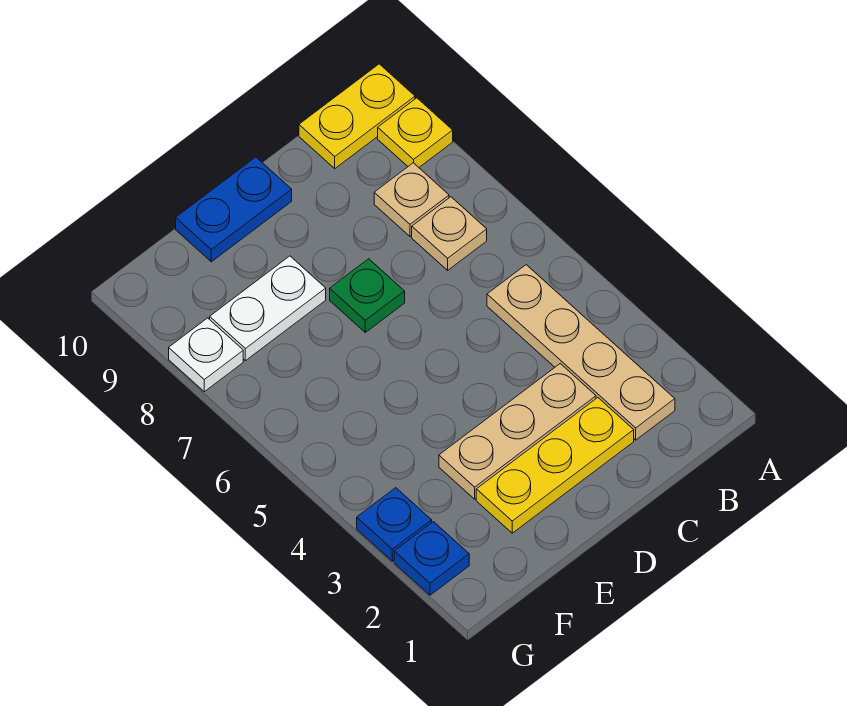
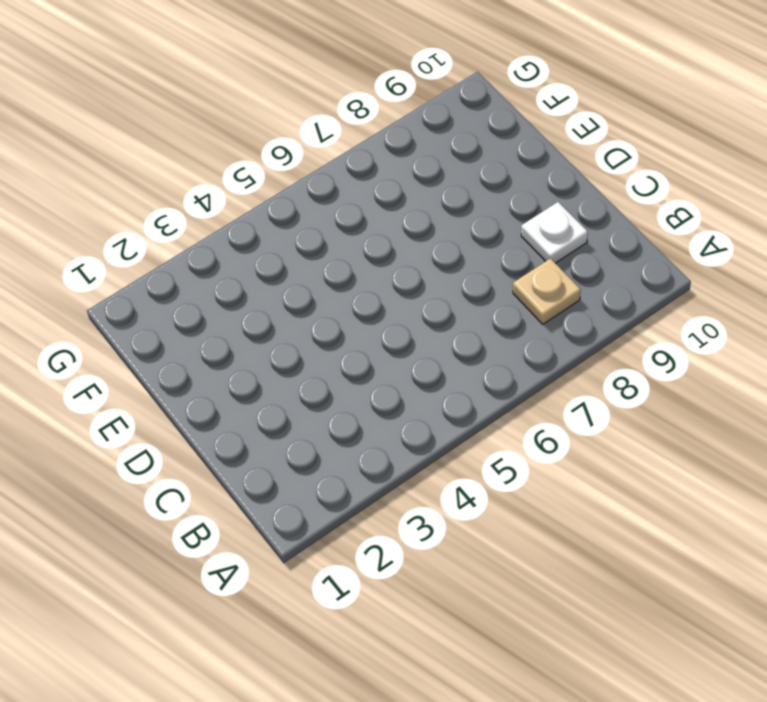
white plate C9 level 1 -> white plate G8 level 1
none -> yellow plate A9 level 1
none -> yellow plate A10:B10 level 1
none -> tan plate B2:B5 level 1

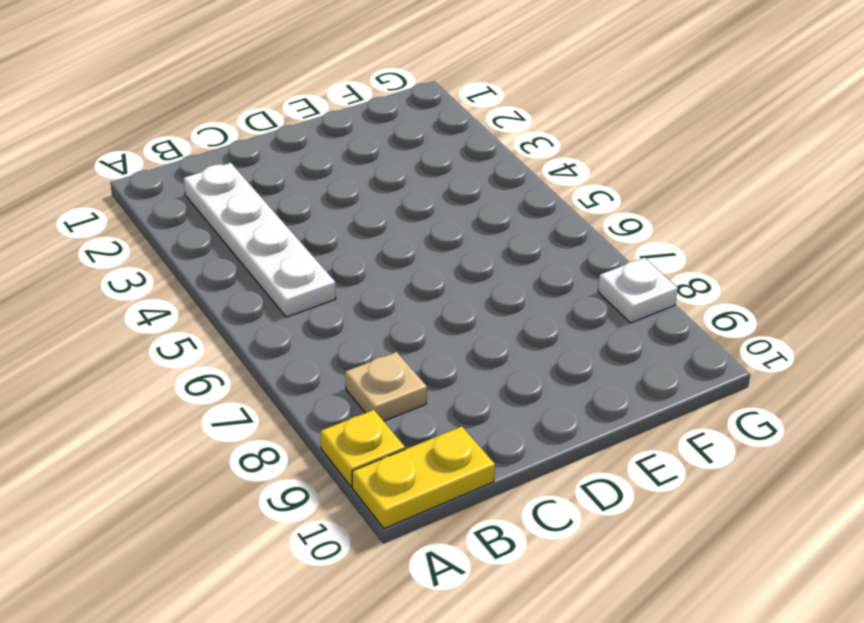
white plate B2:B5 level 1 -> tan plate B2:B5 level 1
none -> tan plate B7 level 1
none -> yellow plate C2:E2 level 1
none -> tan plate C3:E3 level 1

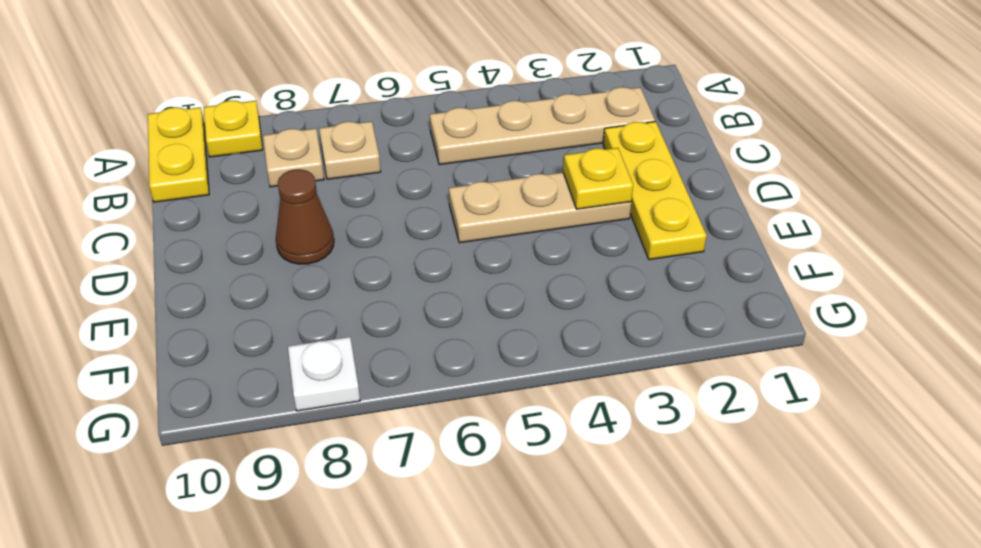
tan plate D3:D5 level 1 -> tan plate C3:E3 level 1
yellow plate D3 level 2 -> none
brown cone D8 level 1 -> none
none -> green plate D7 level 1
none -> blue plate D10:E10 level 1
none -> white plate E8:F8 level 1

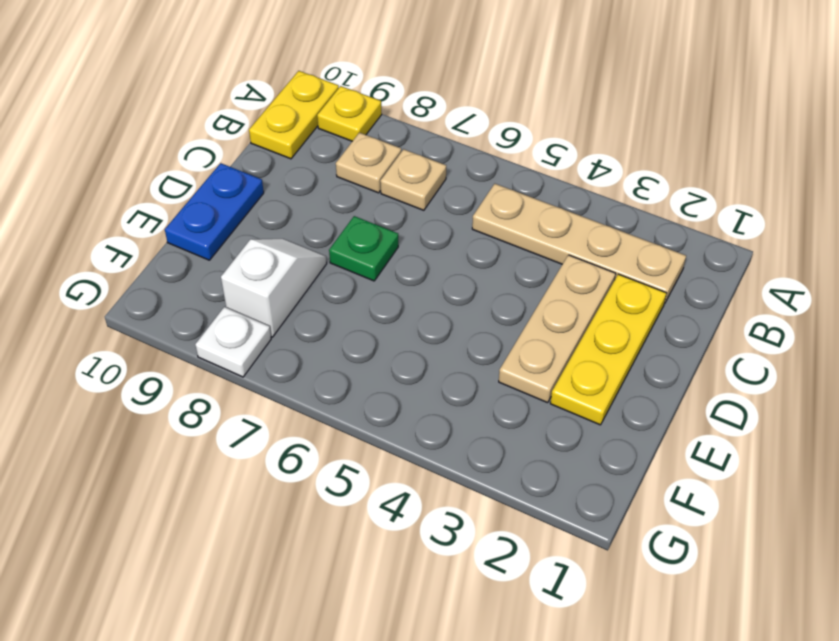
white slope E8:F8 level 1 top F -> white plate E8:F8 level 1
none -> blue plate G2 level 1
none -> blue plate G3 level 1

